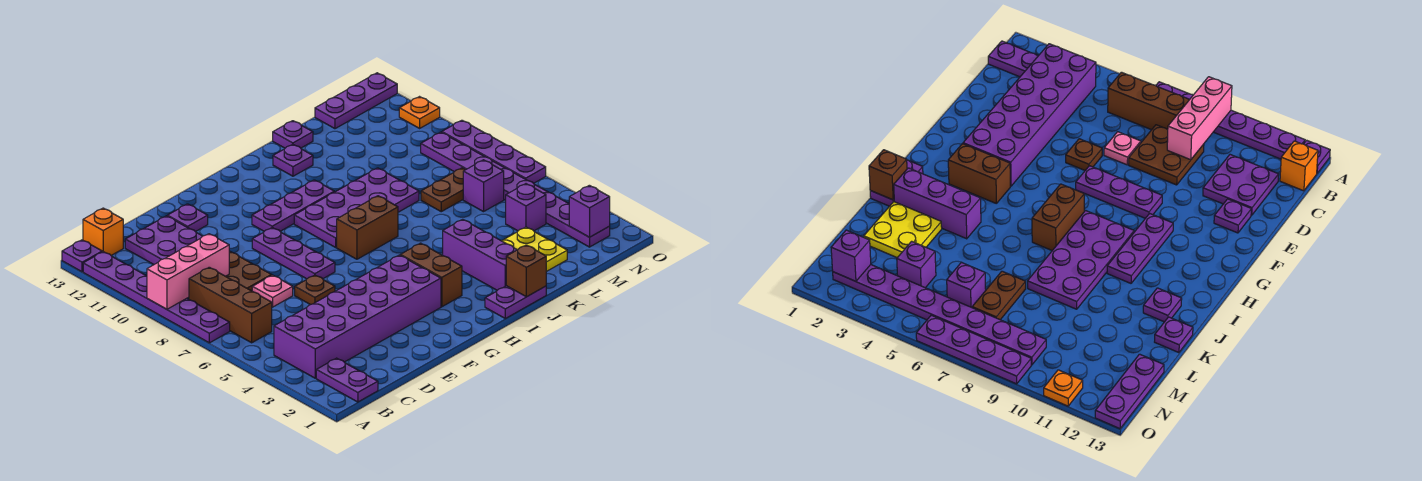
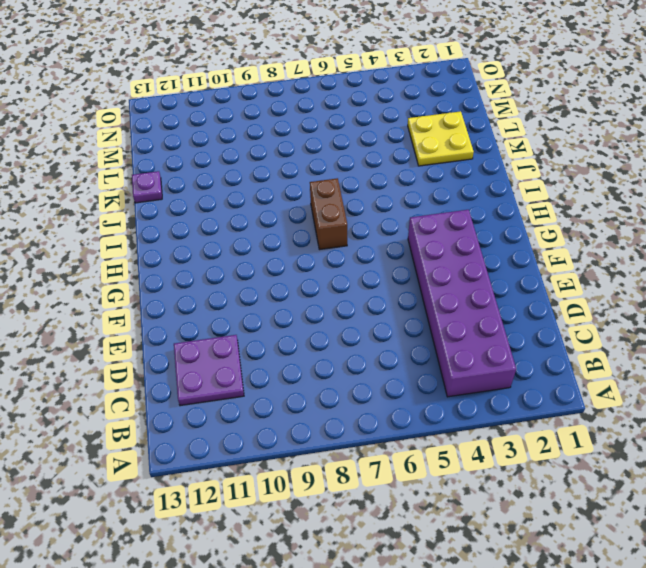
none -> purple plate A7:A12 level 1
none -> purple plate A13 level 1
none -> purple plate B1:B2 level 1
none -> brown brick B6:B8 level 1

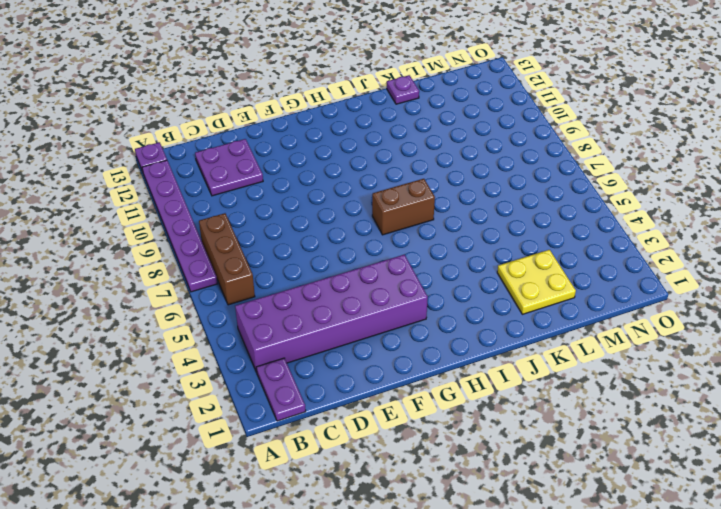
none -> orange brick B13 level 1
none -> brown plate C8:D9 level 1
none -> pink plate D7 level 1
none -> brown plate E6 level 1

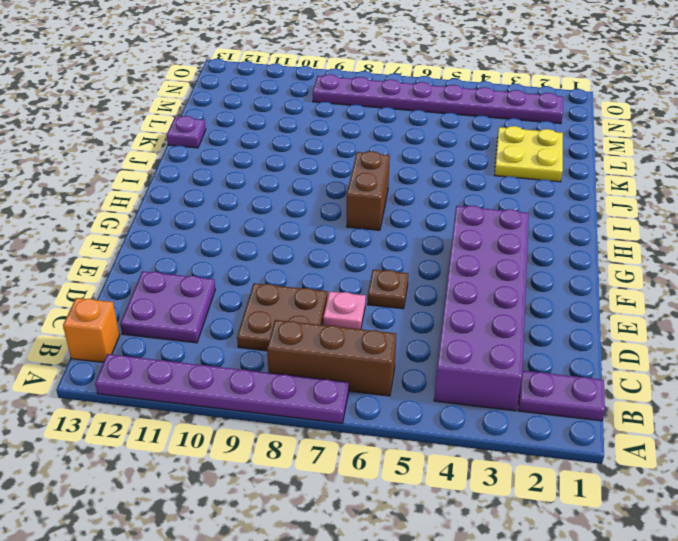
none -> purple plate A13 level 1
none -> purple plate E12 level 1
none -> purple plate F7:F9 level 1
none -> purple plate G10:I10 level 1

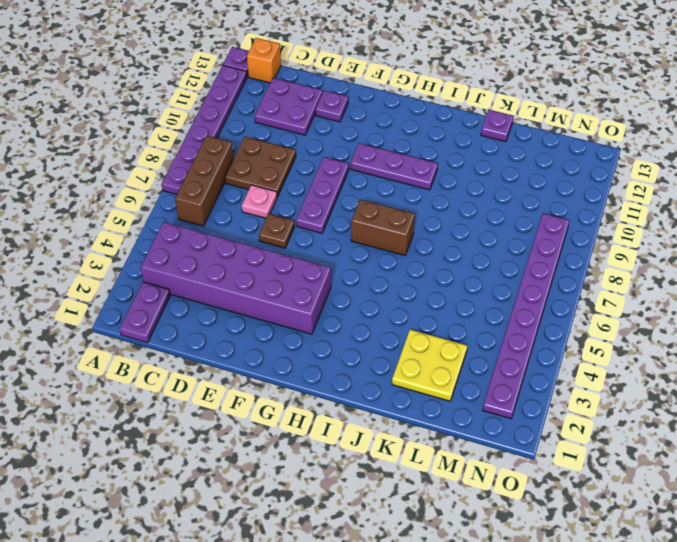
none -> brown brick H3:H4 level 1
none -> purple plate H8:K9 level 1
none -> purple plate I1:J1 level 1
none -> purple brick J2:J4 level 1

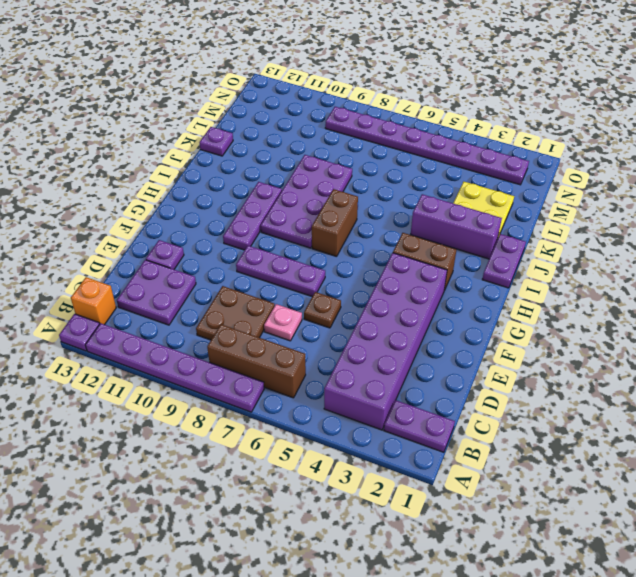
none -> purple plate J12 level 1
none -> brown plate L7:M7 level 1
none -> purple brick M4 level 1
none -> purple brick M6 level 1

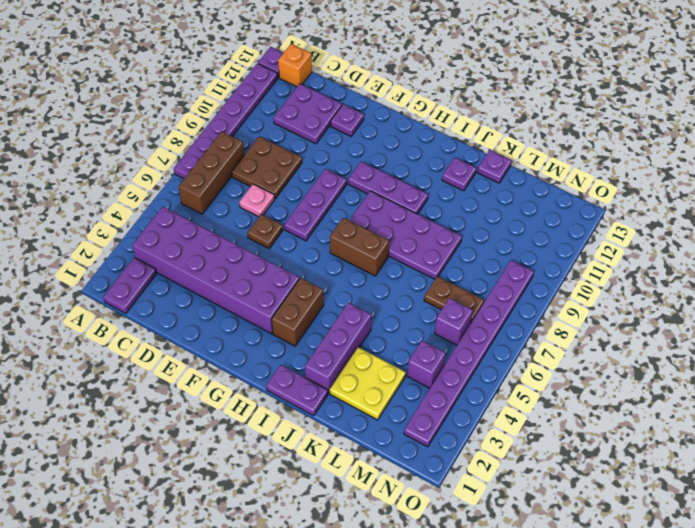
none -> purple plate M13:O13 level 1
none -> purple plate O6:O9 level 1
none -> orange plate O11 level 1
none -> pink brick A9:C9 level 2

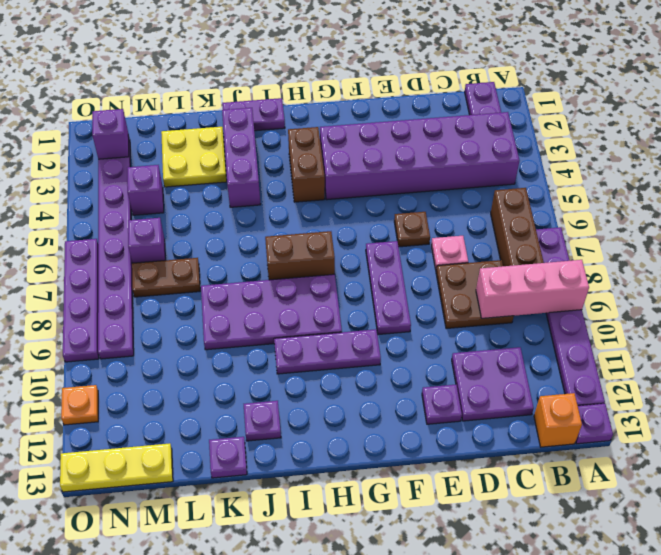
yellow plate M13:O13 level 1 -> purple plate M13:O13 level 1
none -> brown brick J1 level 2

